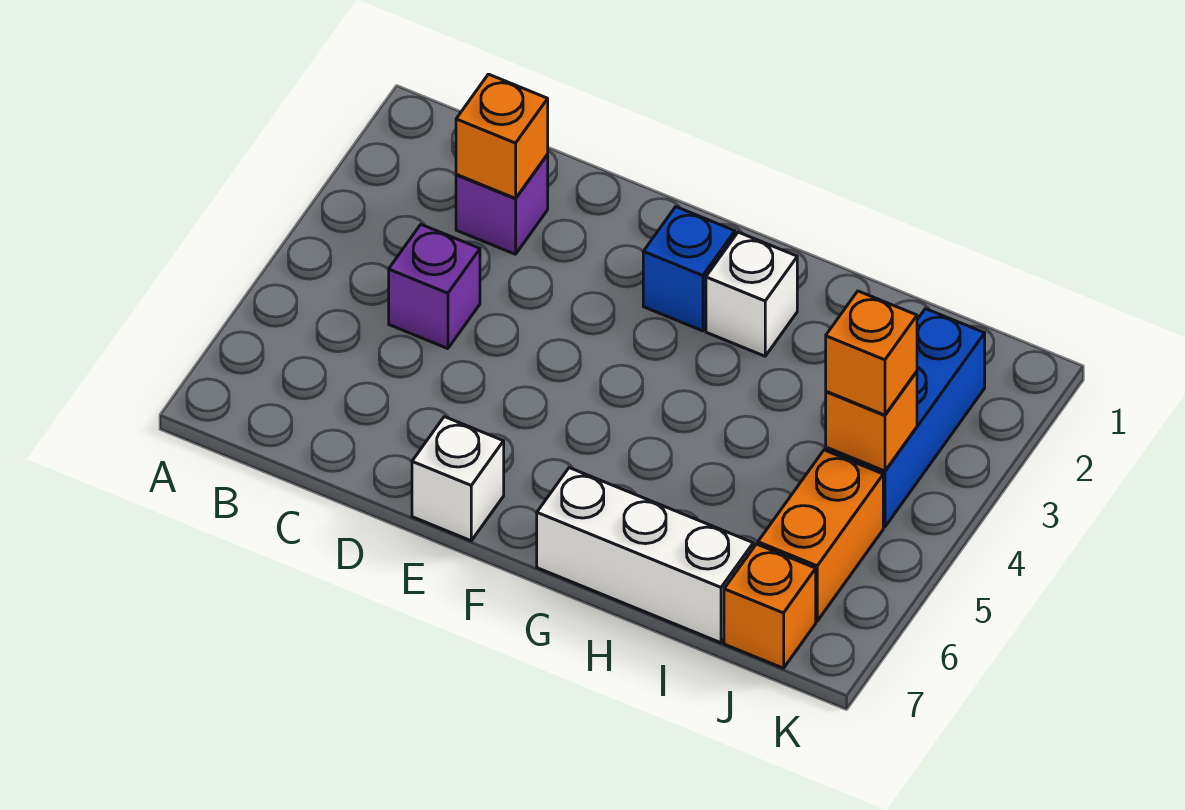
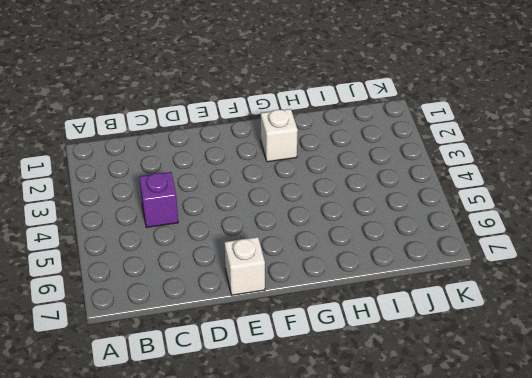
none -> purple brick C2 level 1
none -> blue brick F2 level 1
none -> white brick G7:I7 level 1

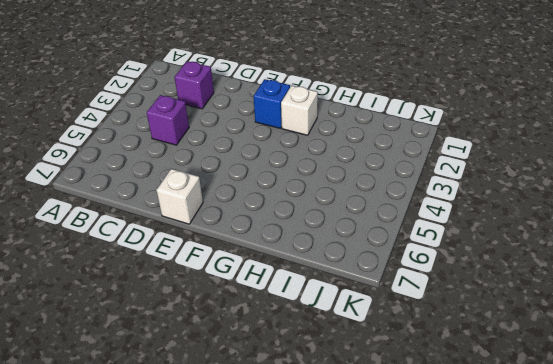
none -> white brick G7:I7 level 1
none -> blue brick J2:J4 level 1
none -> orange brick J5:J6 level 1

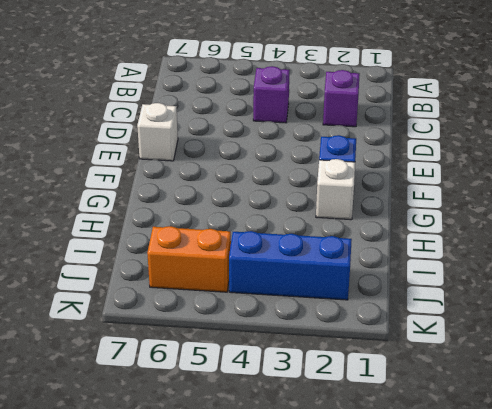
none -> white brick G7:I7 level 1
none -> orange brick J7 level 1
none -> orange brick C2 level 2

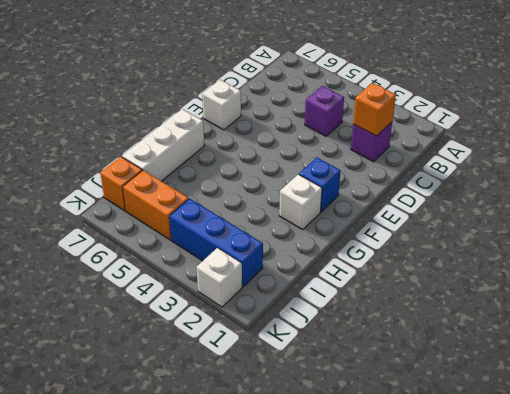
white brick K2 level 1 -> none
none -> orange brick J4 level 2
none -> orange brick J4 level 3

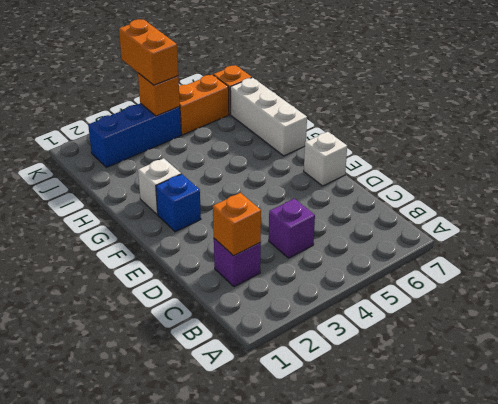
orange brick J4:K4 level 3 -> orange brick J4 level 3

